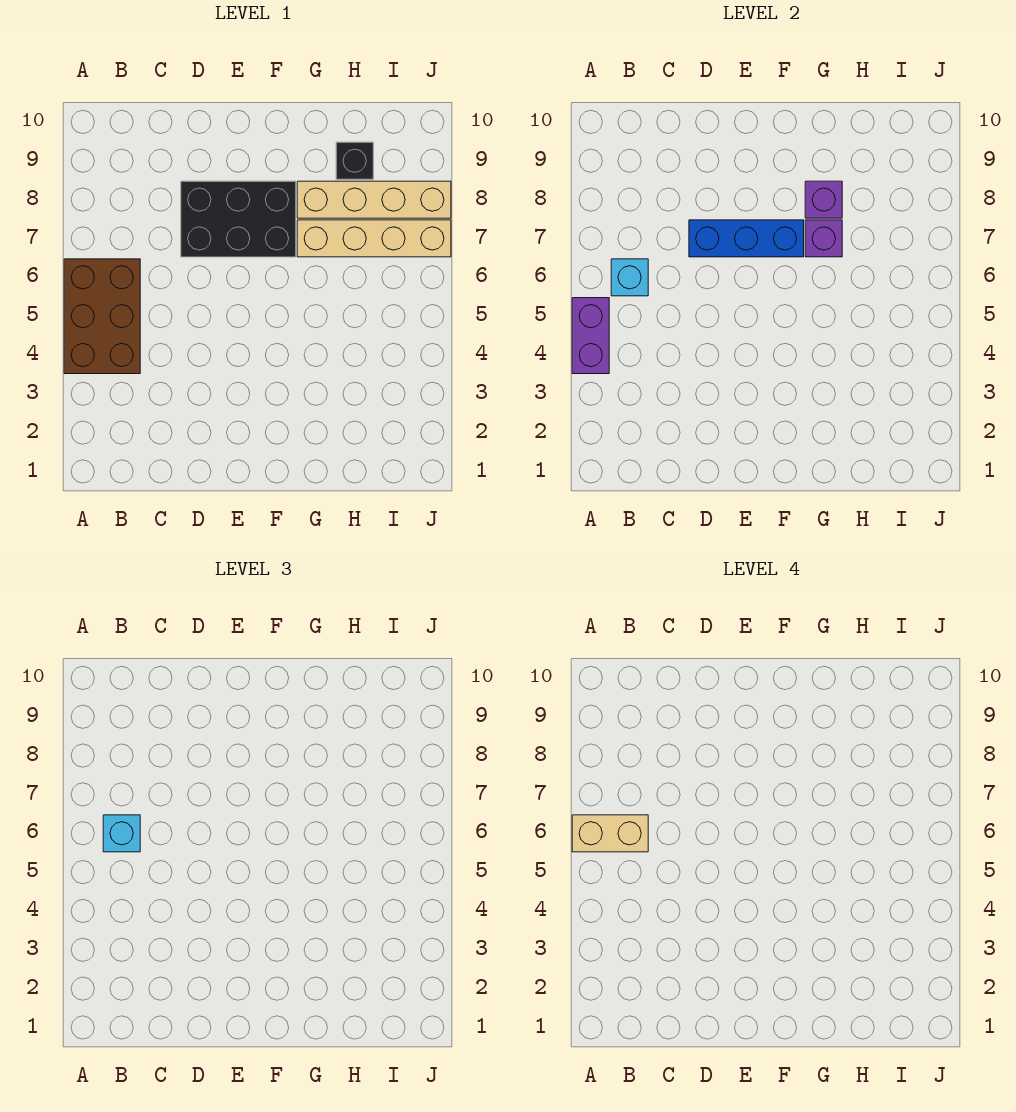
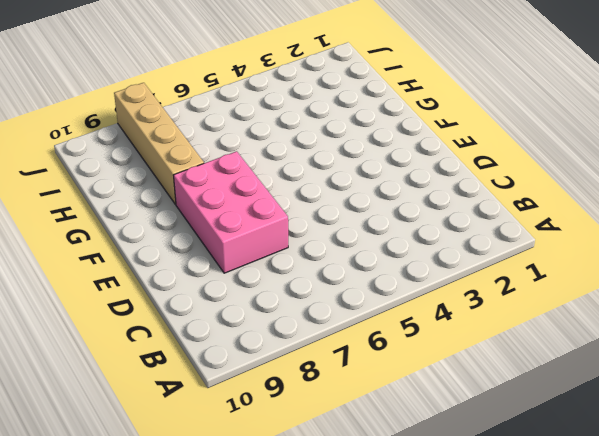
pink brick D7:F8 level 1 -> black brick D7:F8 level 1
none -> brown brick A4:B6 level 1
none -> tan brick G7:J7 level 1
none -> black brick H9 level 1

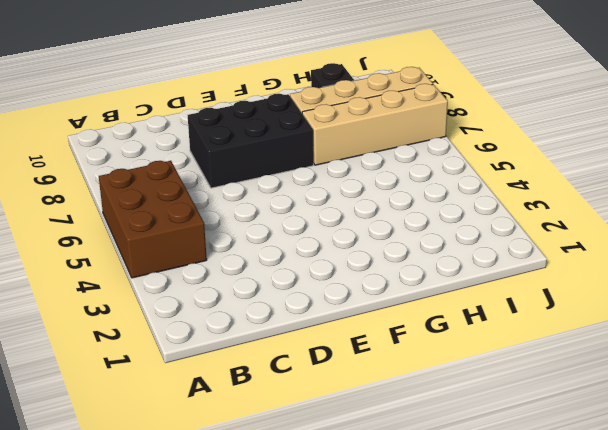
none -> purple brick A4:A5 level 2
none -> cyan brick B6 level 2
none -> blue brick D7:F7 level 2

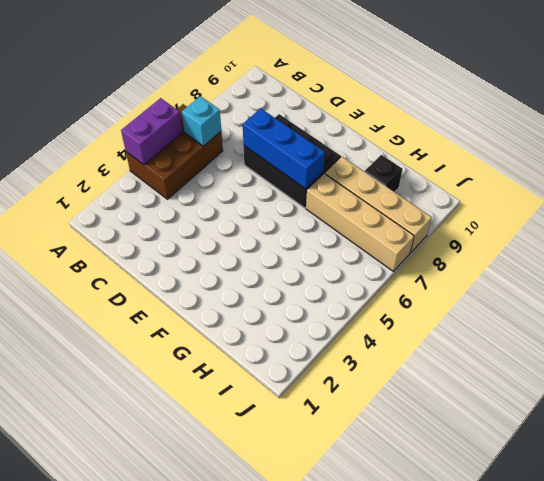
none -> purple brick G7 level 2
none -> purple brick G8 level 2
none -> cyan brick B6 level 3

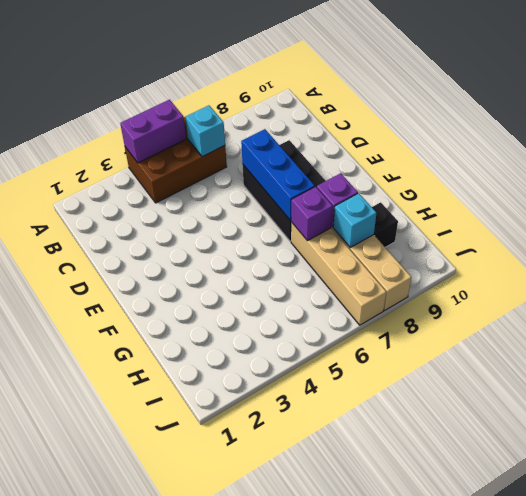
cyan brick H8 level 2 -> cyan brick B6 level 3
none -> tan brick A6:B6 level 4

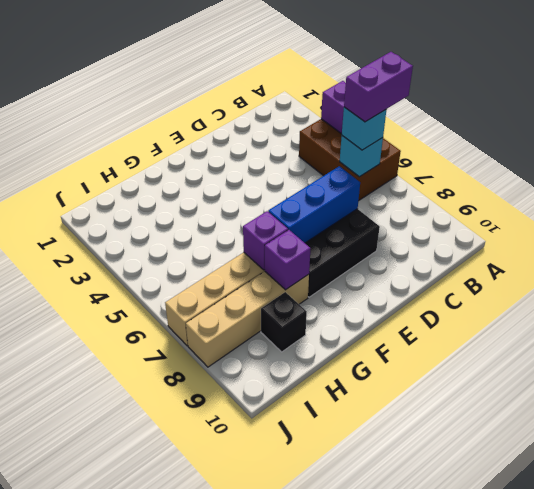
purple brick A6:B6 level 4 -> tan brick A6:B6 level 4

